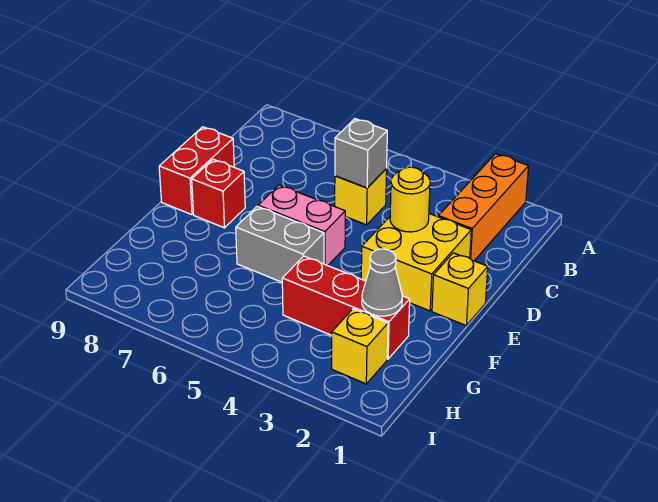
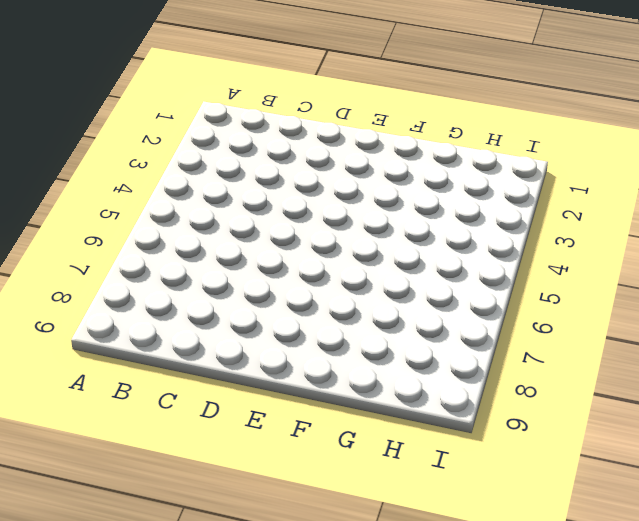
none -> orange brick A2:C2 level 1
none -> yellow brick C5 level 1
none -> yellow brick D2:E3 level 1

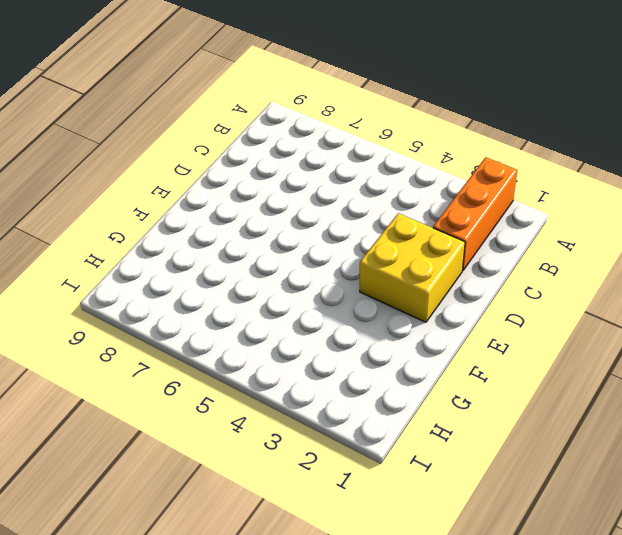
none -> yellow brick C5 level 1
none -> red brick D9:E9 level 1
none -> yellow brick E1 level 1

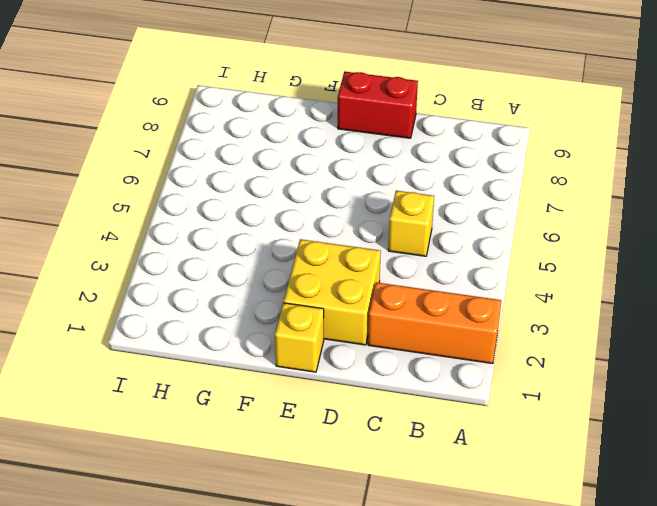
none -> pink brick E5:E6 level 1
none -> red brick E8 level 1
none -> grey brick F5:F6 level 1

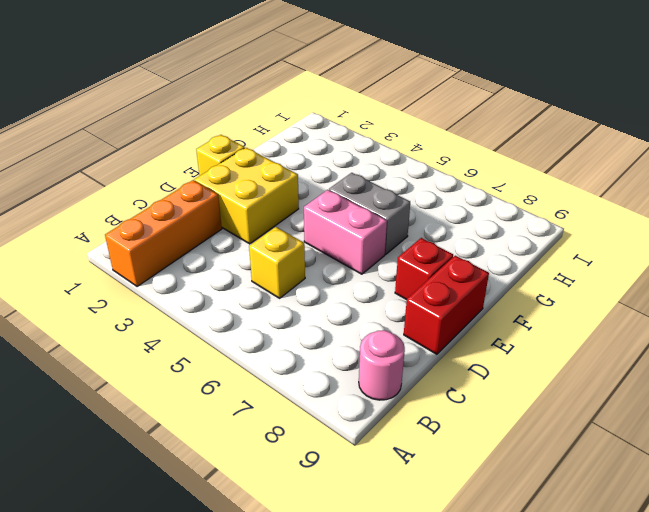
pink round brick B9 level 1 -> none
none -> red brick G2:G4 level 1
none -> yellow brick H2 level 1
none -> grey brick C5 level 2

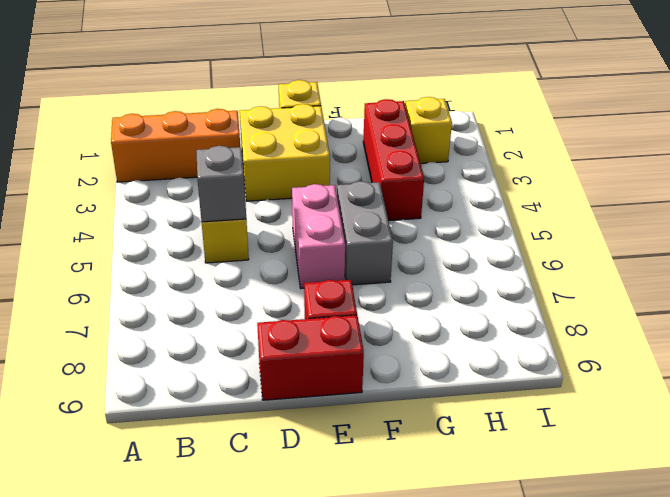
none -> yellow round brick D3 level 2
none -> grey cone G2 level 2

